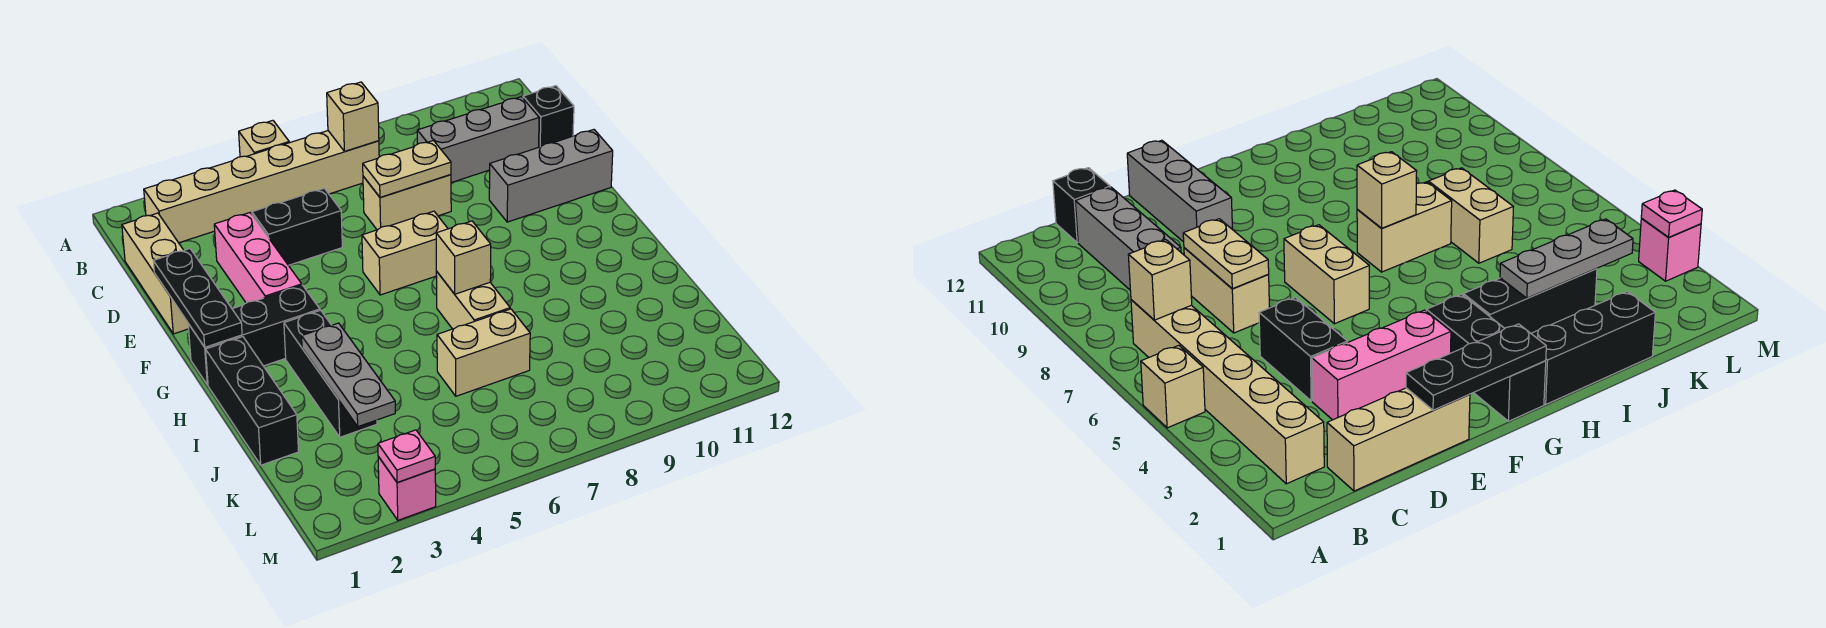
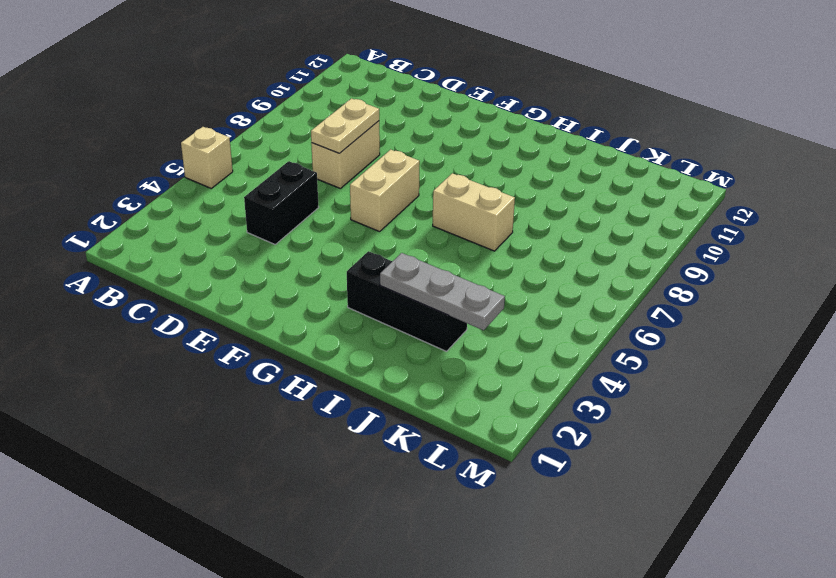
none -> tan brick B2:B7 level 1
none -> tan brick C1:E1 level 1
none -> grey brick C9:C11 level 1

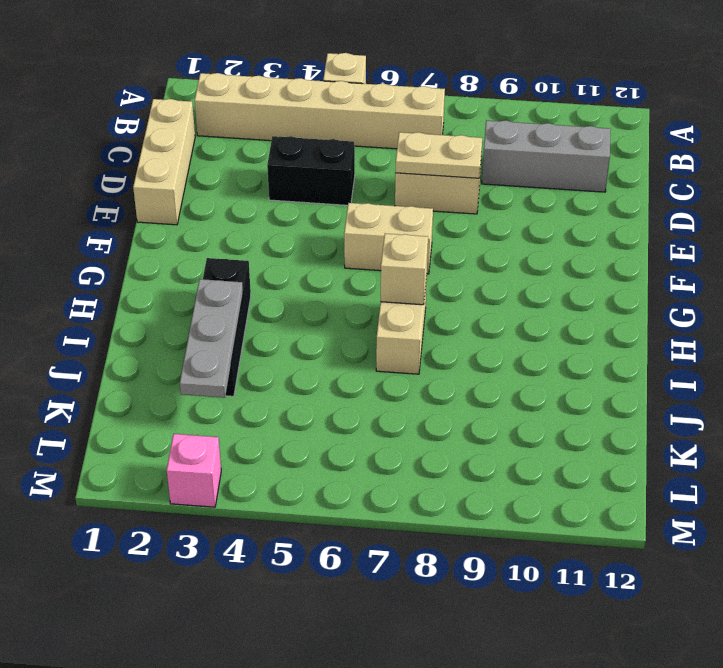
none -> black brick C12 level 1
none -> pink brick D3:F3 level 1
none -> grey brick E10:E12 level 1

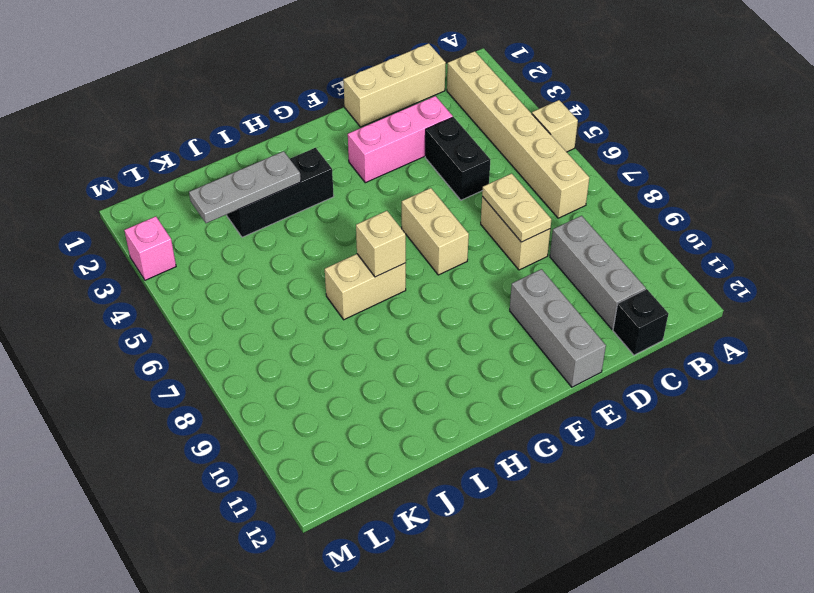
none -> black brick G1:G3 level 1
none -> black brick H1:J1 level 1
none -> tan brick J6:J7 level 1

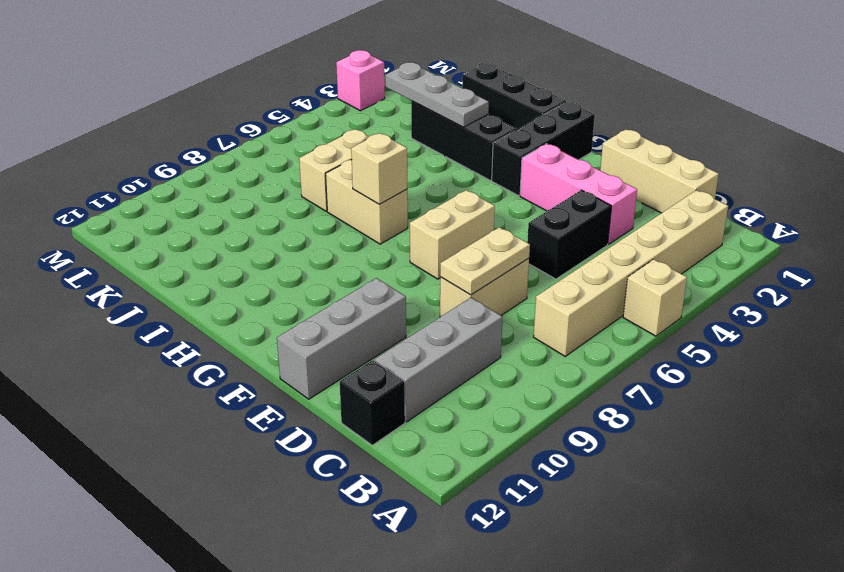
none -> tan brick B7 level 2
none -> black plate E1:G1 level 2
none -> pink plate M3 level 2

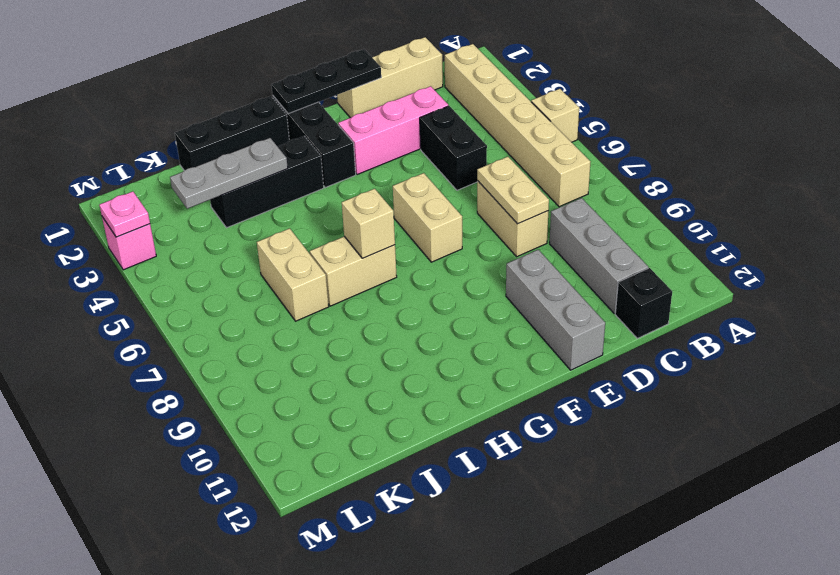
none -> tan brick B7 level 2

